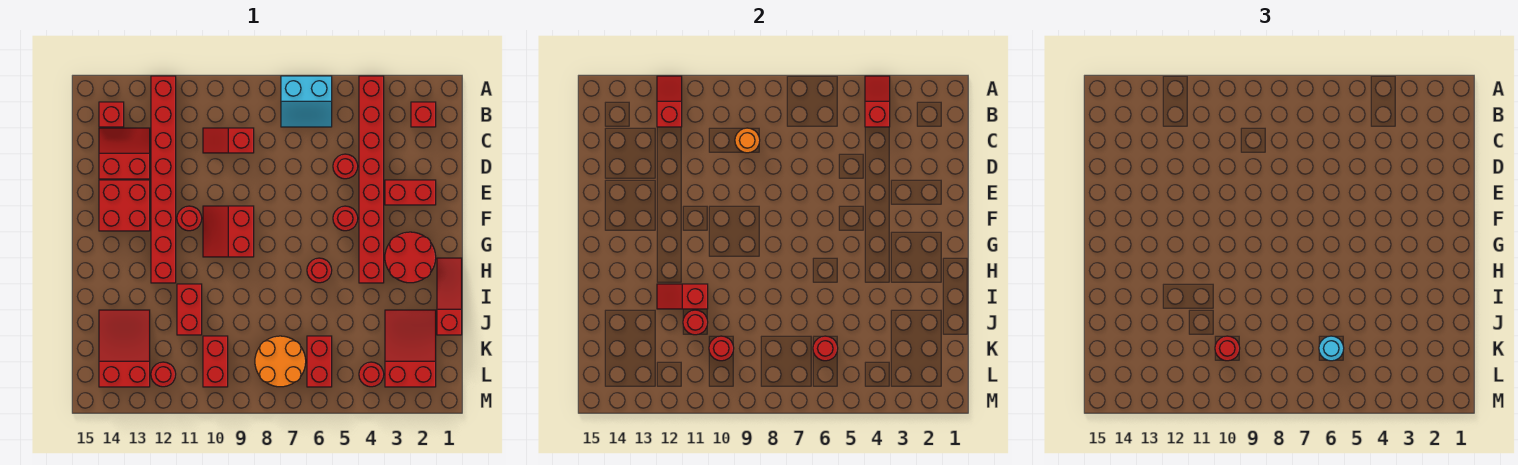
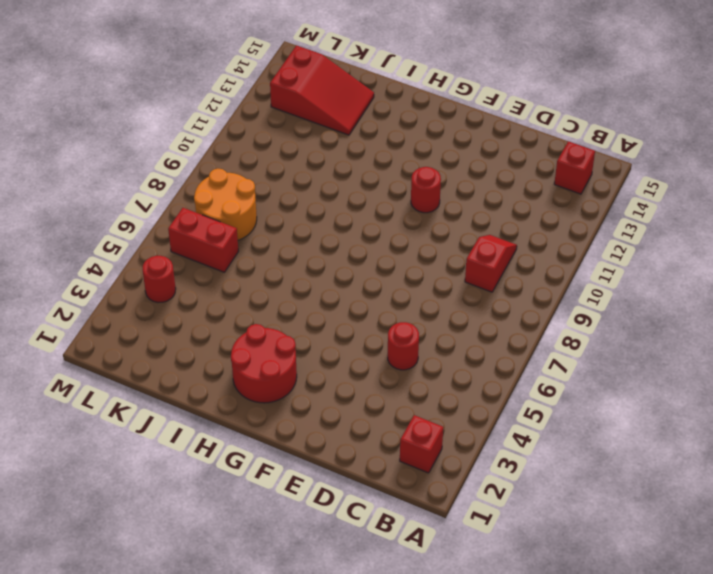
none -> red brick A4:H4 level 1
none -> cyan slope A6:B7 level 1 top A
none -> red brick A12:H12 level 1
none -> red slope C13:D14 level 1 top D

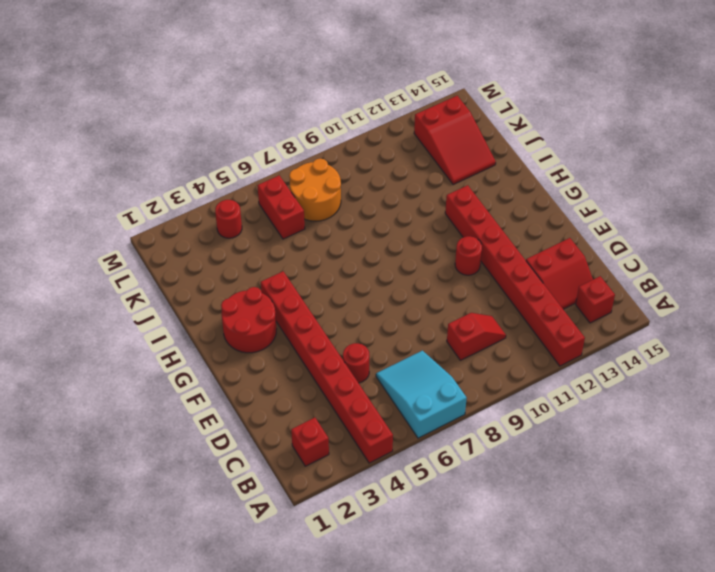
cyan slope A6:C7 level 1 top A -> cyan slope A6:B7 level 1 top A
none -> red brick E2:E3 level 1
none -> red brick E13:F14 level 1
none -> red round brick F5 level 1
none -> red slope F9:G10 level 1 top 9

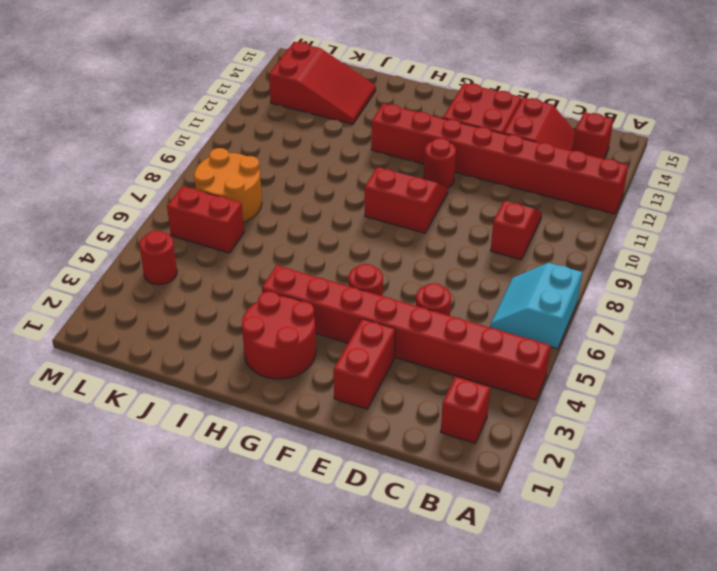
none -> red slope H1:J1 level 1 top J
none -> red round brick H6 level 1
none -> red brick I11:J11 level 1
none -> red slope J2:L3 level 1 top L

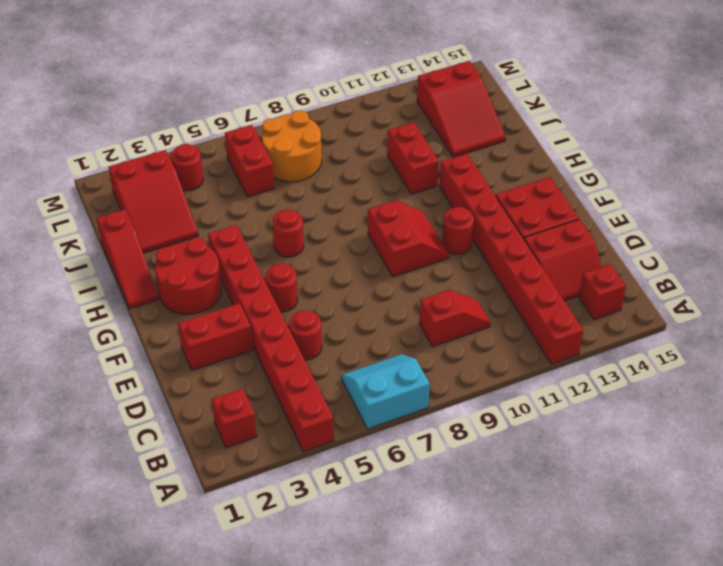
none -> red brick K10:L10 level 1
none -> red round brick L12 level 1
none -> red slope A4:B4 level 2 top B
none -> red slope A12:B12 level 2 top B

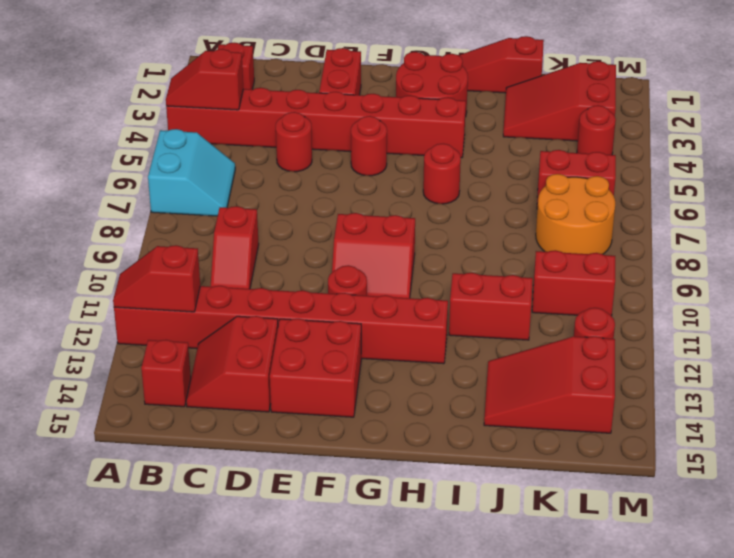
none -> orange round brick C9 level 2
none -> red slope I11:I12 level 2 top 11
none -> red round brick J11 level 2
none -> red round brick K6 level 2

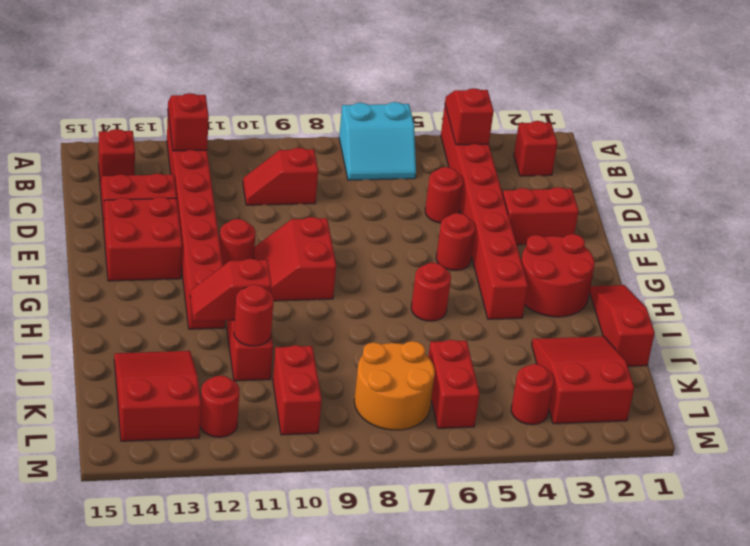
none -> orange round brick C9 level 2
none -> red round brick K6 level 2
none -> red round brick K10 level 2
none -> cyan round brick K6 level 3

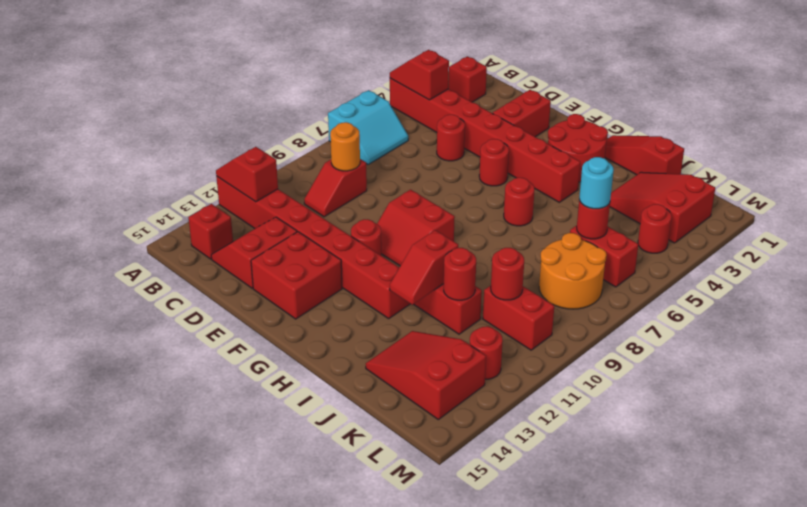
none -> red round brick K10 level 3

